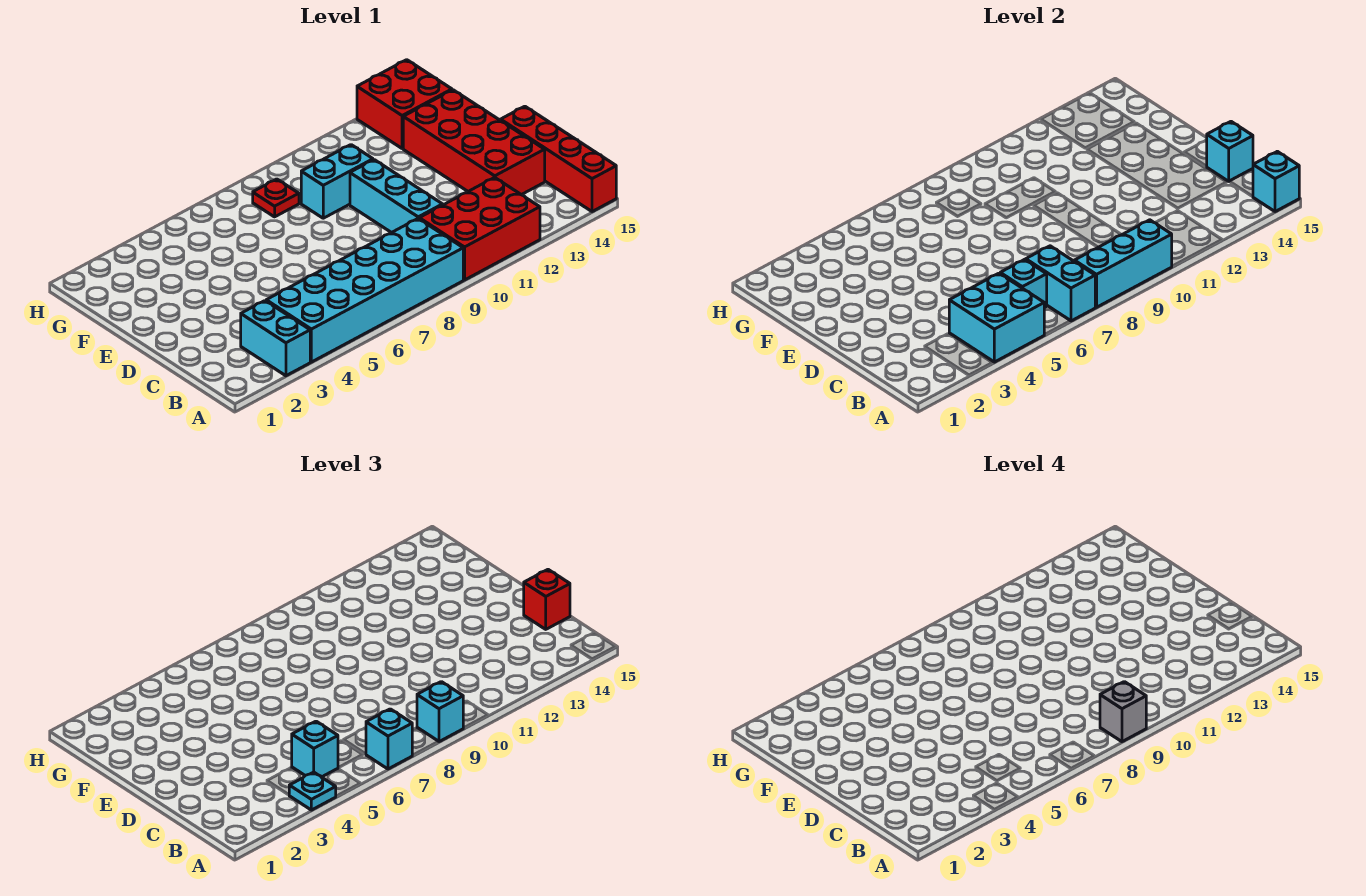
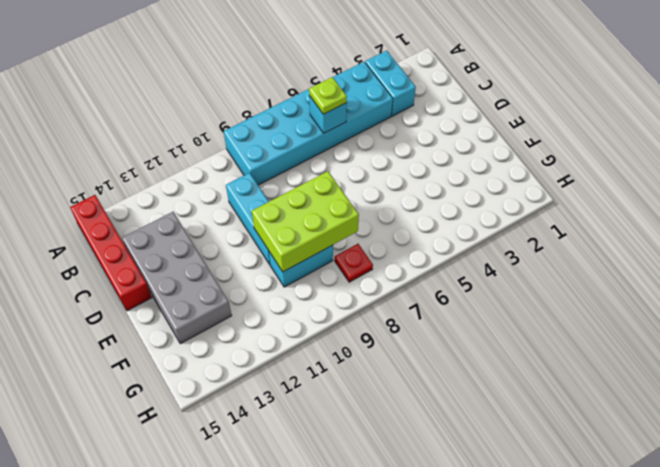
lime plate B6 level 3 -> none
grey brick C13:F14 level 1 -> red brick C13:F14 level 1
lime brick E8:F10 level 2 -> none
none -> red brick A10:B12 level 1
none -> red brick G13:H14 level 1
none -> cyan brick A4:B5 level 2

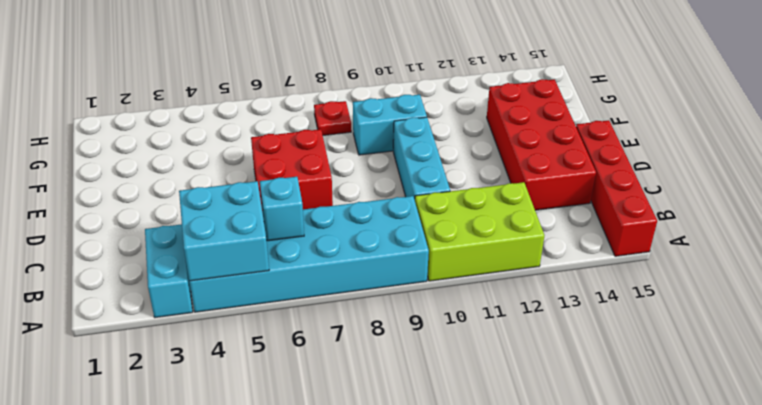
lime brick A10:B12 level 1 -> red brick A10:B12 level 1
red brick D6:E7 level 1 -> red brick G13:H14 level 1
none -> cyan brick A7:B7 level 2
none -> cyan brick A8:A10 level 2
none -> cyan brick A15 level 2

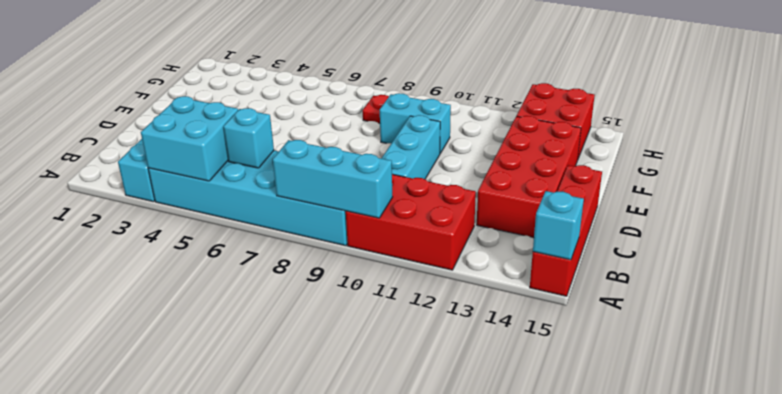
none -> cyan brick A7:B7 level 2
none -> cyan brick C15 level 2
none -> cyan plate A4 level 3

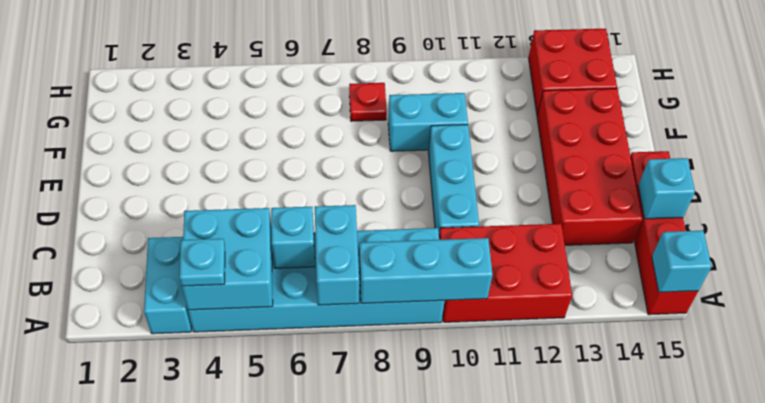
none -> cyan brick A7 level 3
none -> cyan brick A9 level 3
none -> cyan brick B5 level 3

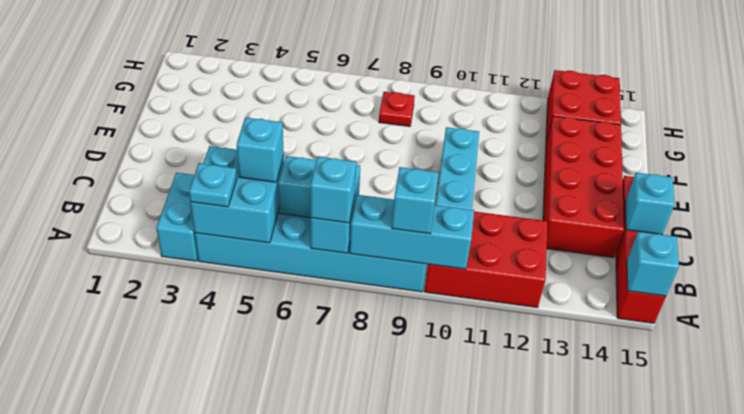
none -> cyan brick F9:F10 level 1
none -> red brick C15 level 3
none -> grey brick A9 level 4

